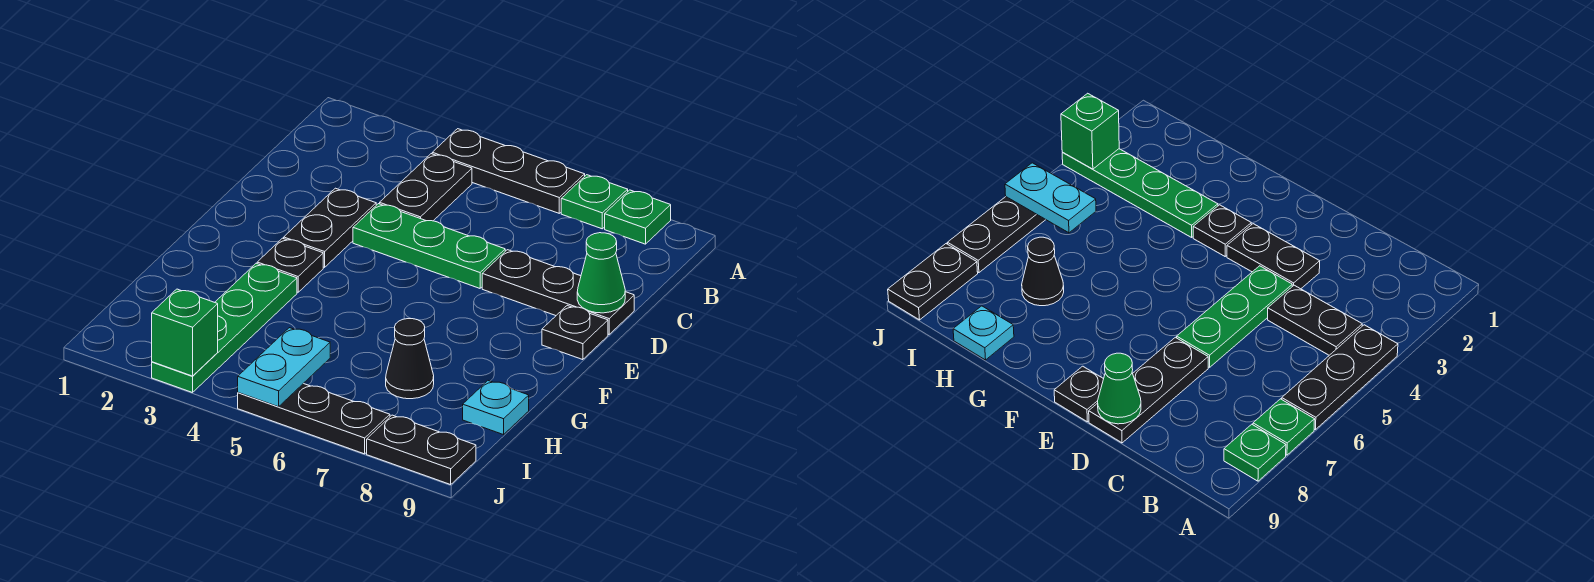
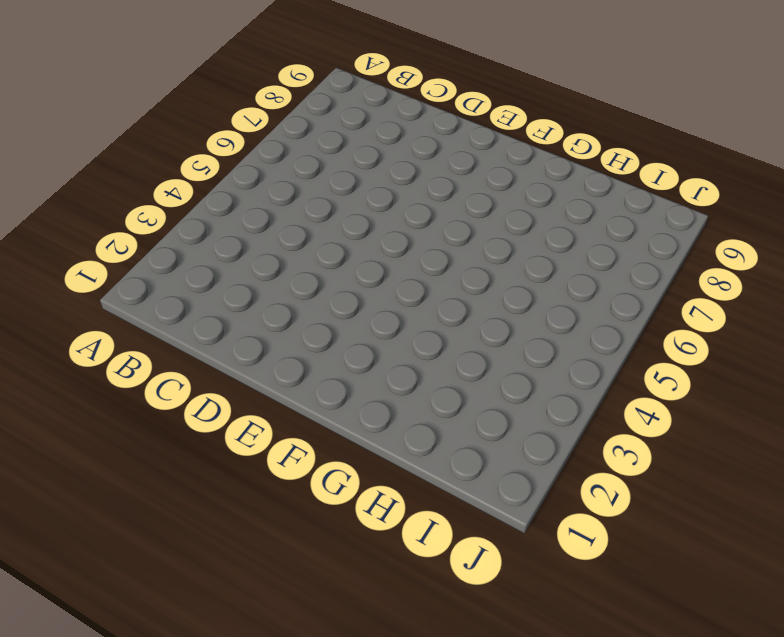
none -> black plate A4:A6 level 1
none -> green plate A7 level 1
none -> green plate A8 level 1

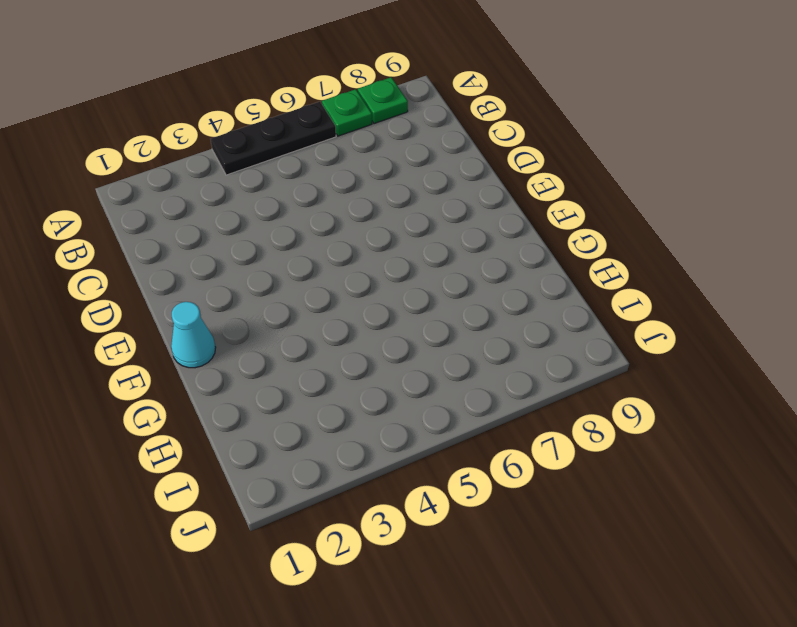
cyan cone F1 level 1 -> none
none -> black plate B4:C4 level 1
none -> black plate D3:E3 level 1
none -> green plate D4:D6 level 1

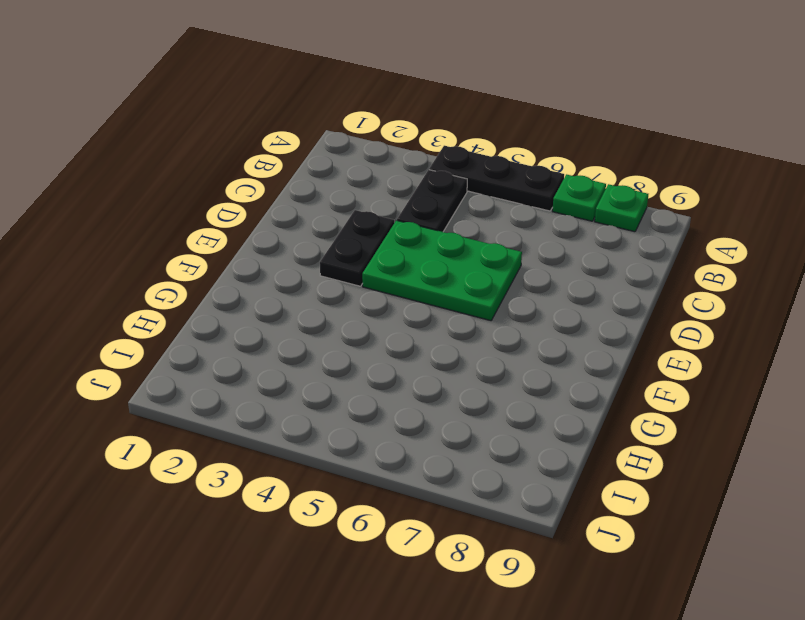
green plate D4:E6 level 1 -> green plate D4:D6 level 1
none -> black plate D7:D9 level 1
none -> black plate E9 level 1
none -> black plate F3 level 1

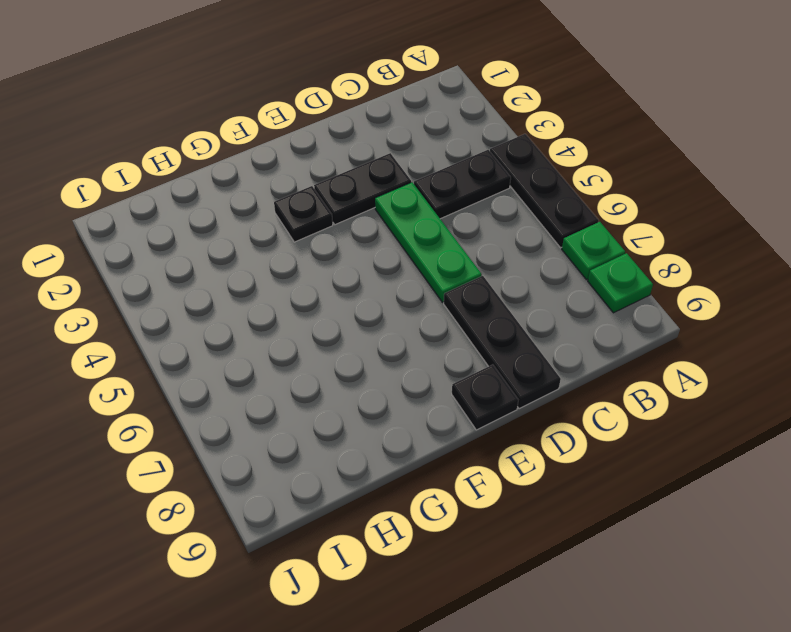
none -> green plate G3:J3 level 1
none -> black cone H7 level 1
none -> cyan plate H9 level 1

